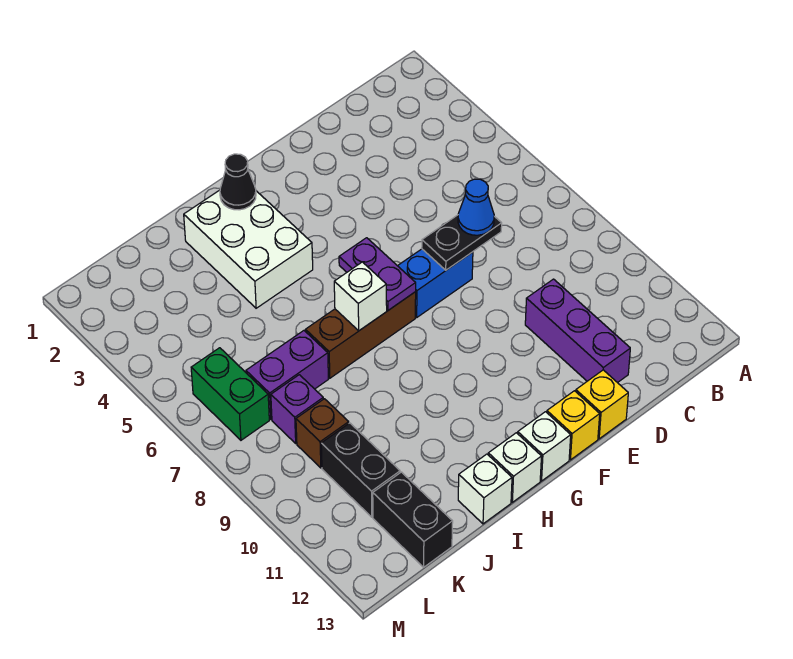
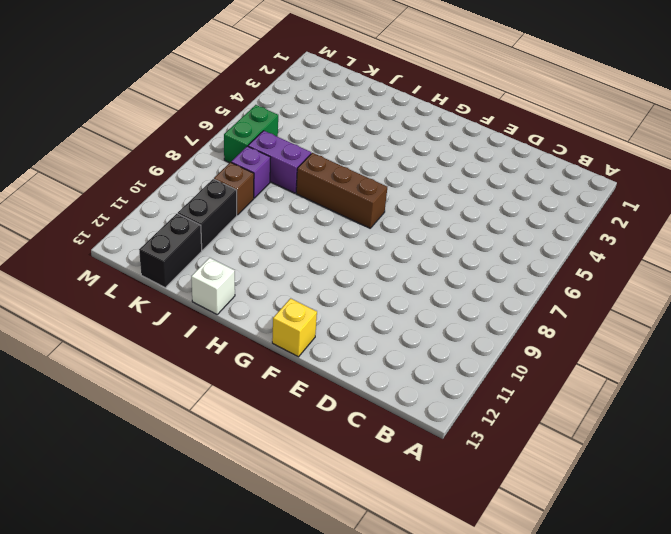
none -> purple brick D10:D12 level 1
none -> blue brick E7:F7 level 1
none -> yellow brick E13 level 1

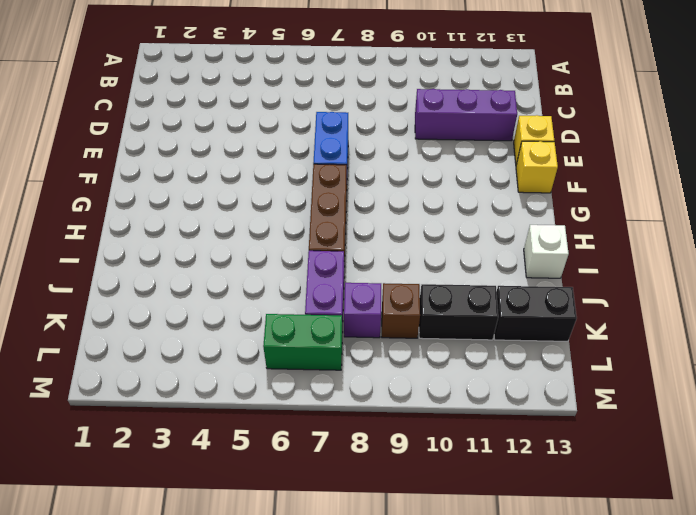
none -> white brick G13 level 1
none -> white brick H2:I4 level 1
none -> white brick H13 level 1

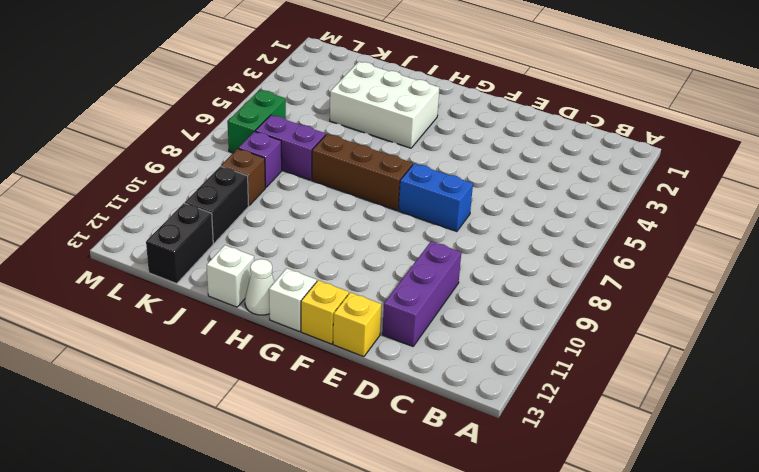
white brick H3:J4 level 1 -> white brick H2:I4 level 1
white cone H13 level 1 -> white brick H13 level 1
none -> black plate D7:E7 level 2
none -> purple plate G6:G7 level 2
none -> black cone H2 level 2

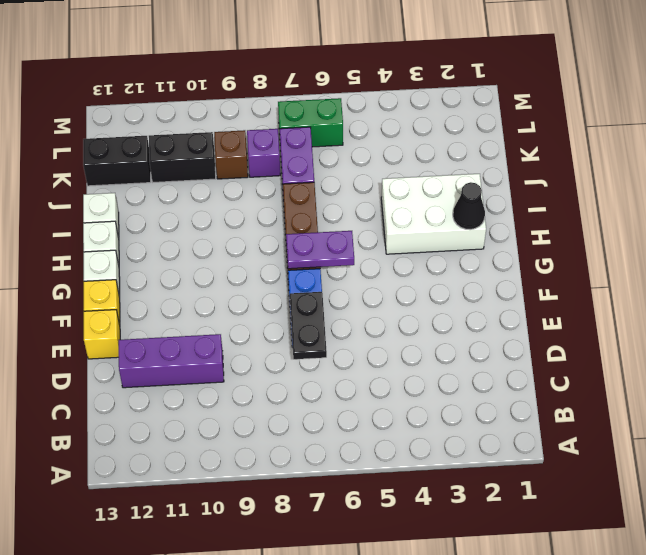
none -> white brick H7 level 2
none -> blue cone D7 level 3

